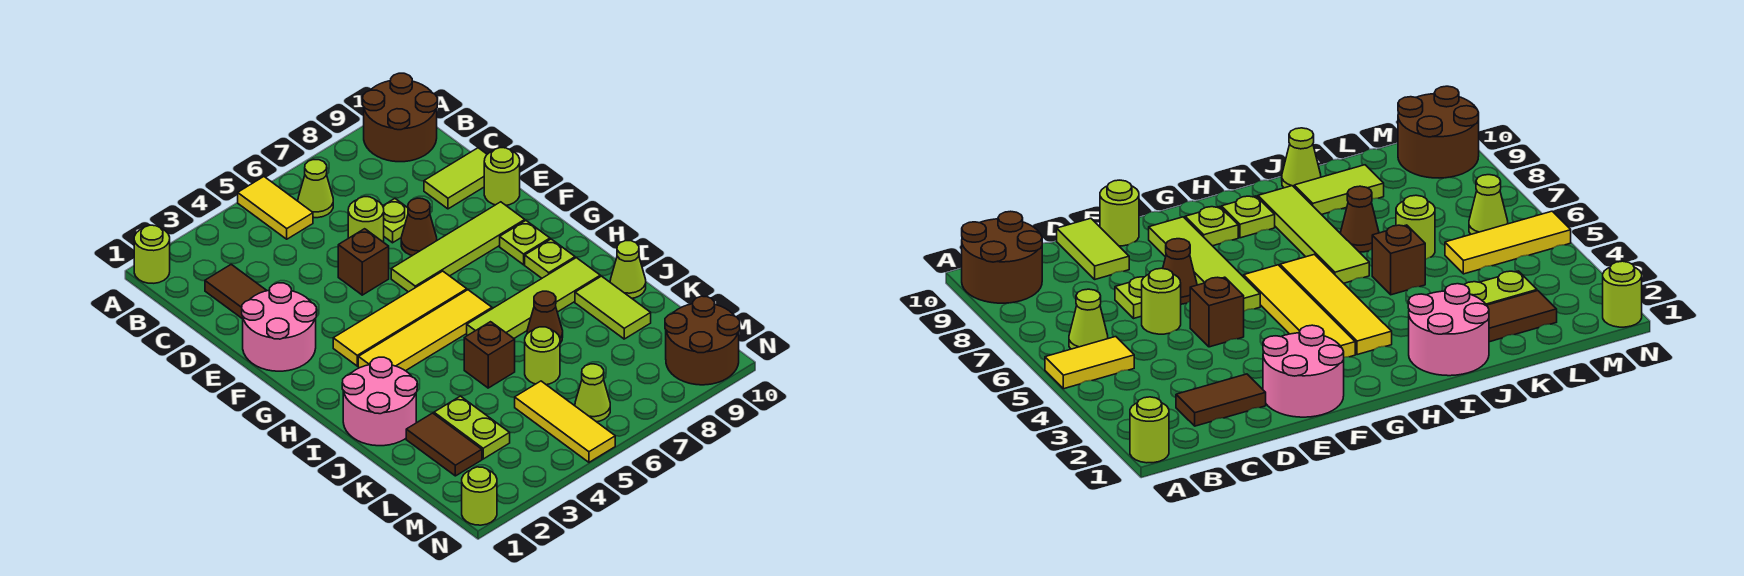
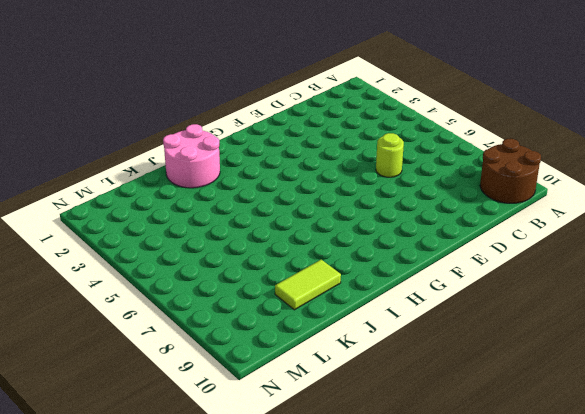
none -> lime round brick A1 level 1
none -> yellow tile A5:B5 level 1
none -> lime cone B6 level 1
none -> brown tile C2:D2 level 1

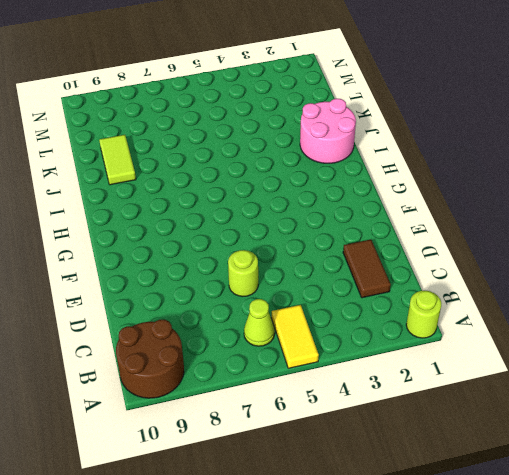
none -> lime plate D7 level 1
none -> lime tile D9:D10 level 1
none -> pink round brick E1:F2 level 1
none -> brown brick E5 level 1

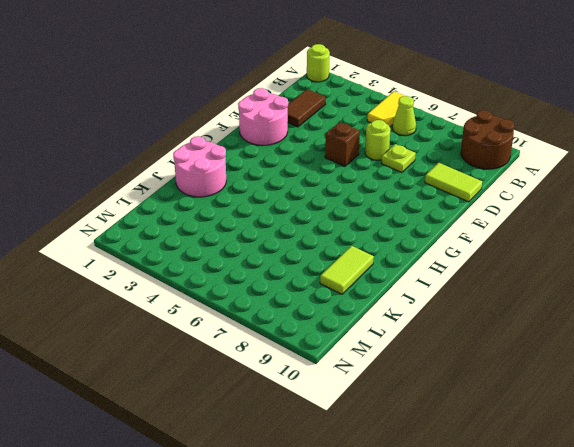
none -> brown cone E7 level 1
none -> lime round brick E10 level 1
none -> lime tile F6:F9 level 1
none -> yellow tile G3:G6 level 1

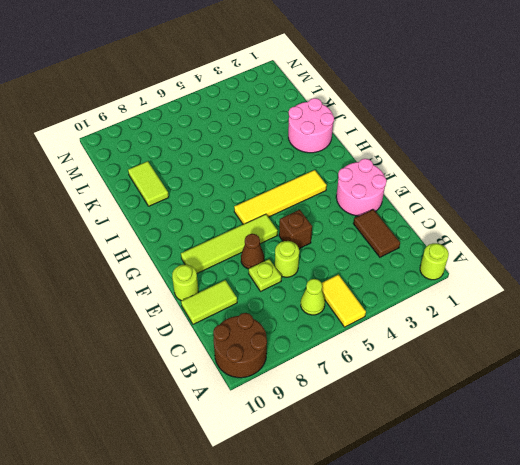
none -> lime plate G9 level 1
none -> yellow tile H3:H6 level 1
none -> lime plate H9 level 1
none -> lime tile I6:I9 level 1

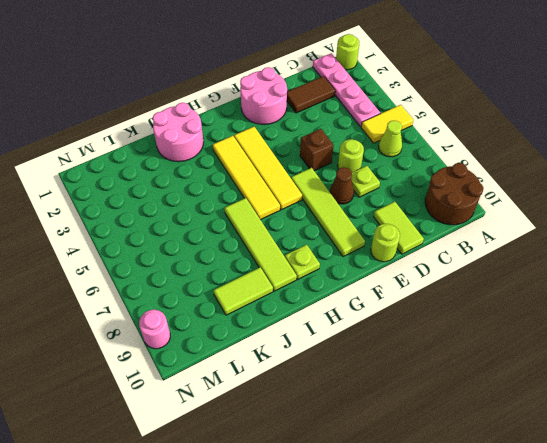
pink plate B1:B4 level 1 -> none
pink round brick N9 level 1 -> brown round brick M9:N10 level 1
none -> lime plate G9 level 1
none -> brown brick J5 level 1
none -> brown cone J7 level 1
none -> lime cone J10 level 1

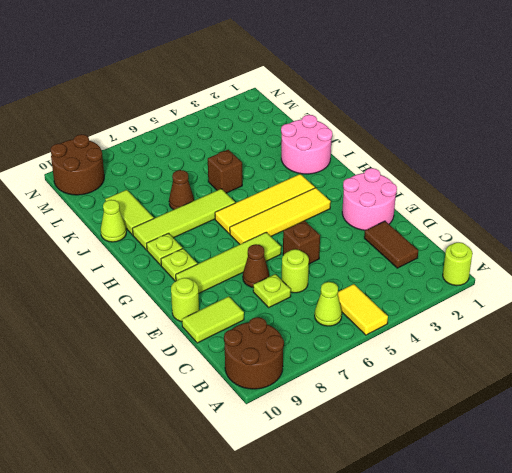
none -> brown tile K2:L2 level 1
none -> lime plate K3:L3 level 1
none -> lime round brick K6 level 1
none -> yellow tile L5:N5 level 1

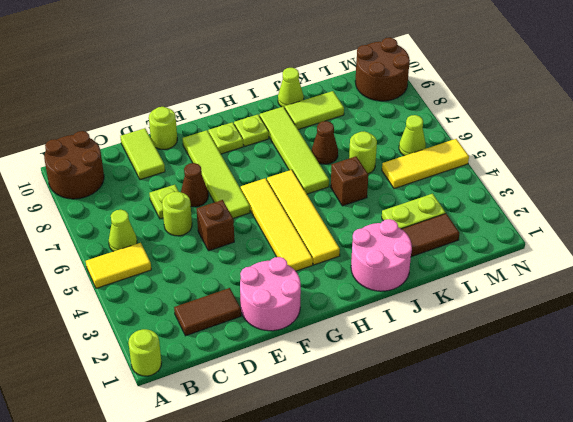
none -> lime round brick N1 level 1

